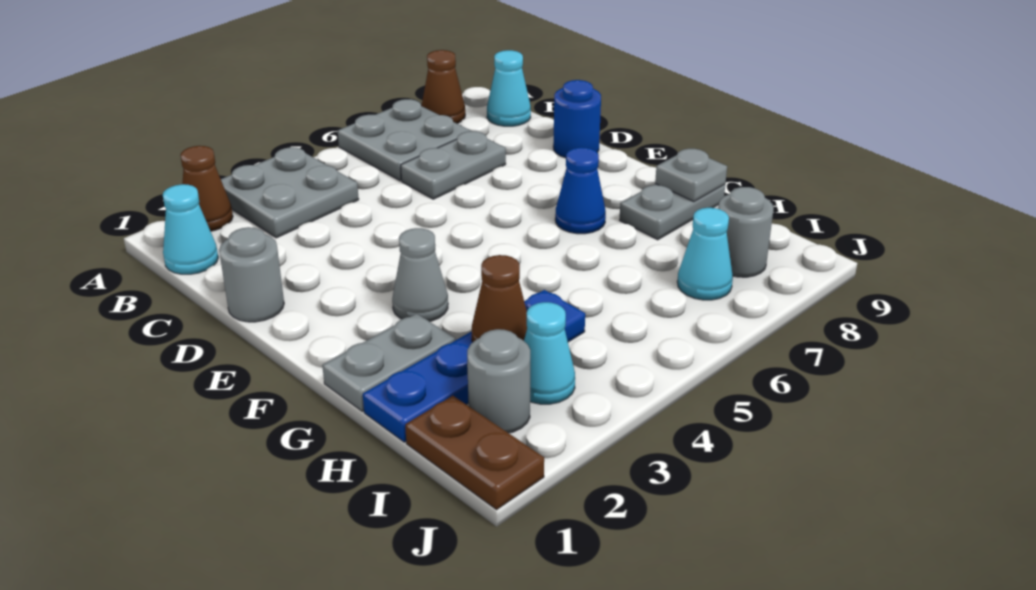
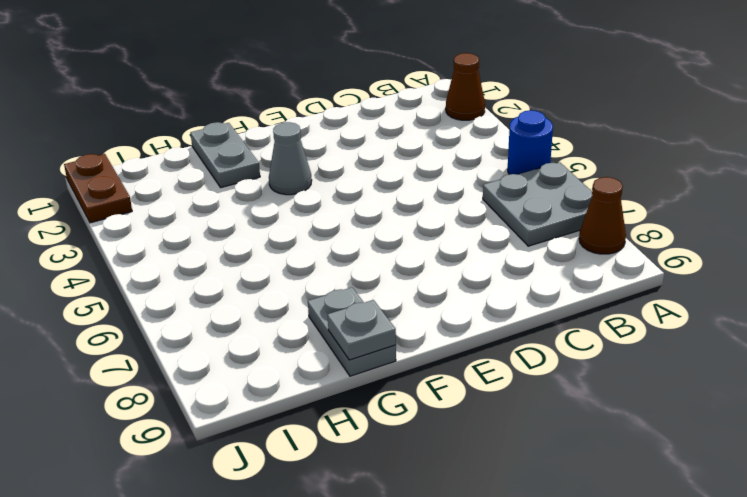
blue round brick A5 level 1 -> blue round brick D9 level 1
brown plate J1:J2 level 1 -> brown plate I1:J1 level 1
none -> grey plate A3:B4 level 1
none -> cyan cone B1 level 1
none -> cyan cone B9 level 1

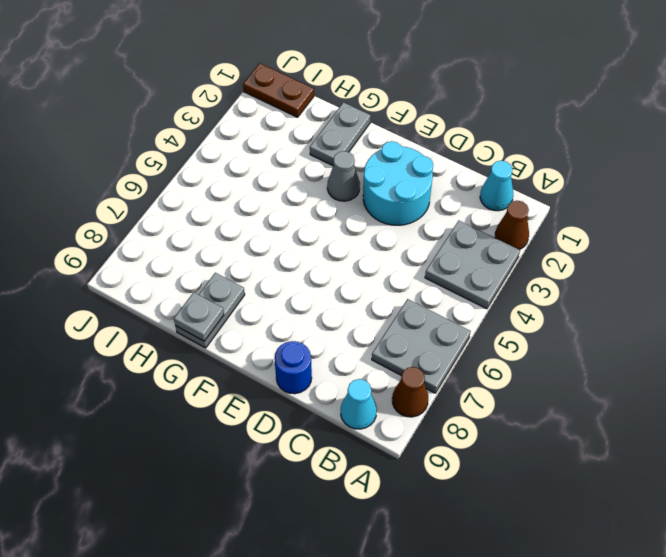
cyan round brick D2:E3 level 1 -> none
none -> grey plate C6:C7 level 1
none -> grey round brick D1 level 1
none -> blue cone F7 level 1

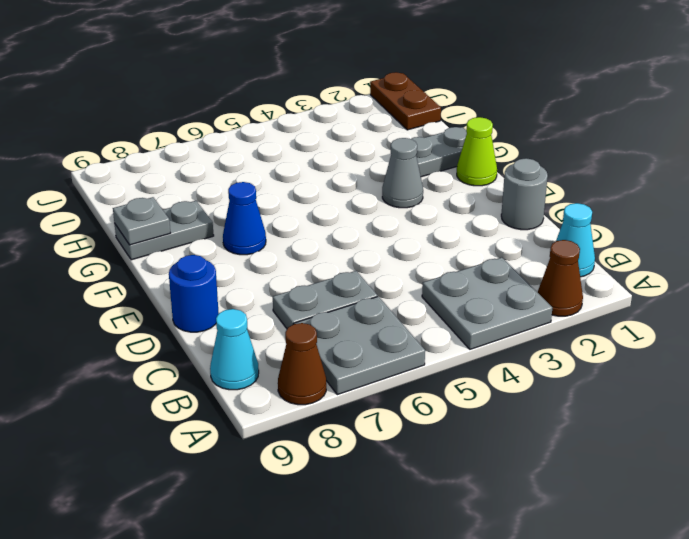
lime cone F1 level 1 -> none
none -> blue plate H1:H4 level 1
none -> grey round brick I2 level 1
none -> cyan cone I3 level 1

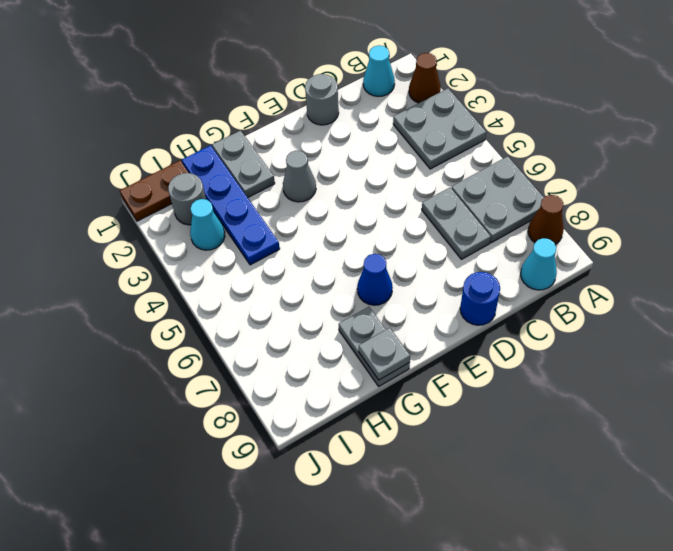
none -> cyan cone I7 level 1
none -> grey round brick I8 level 1
none -> brown cone H3 level 2

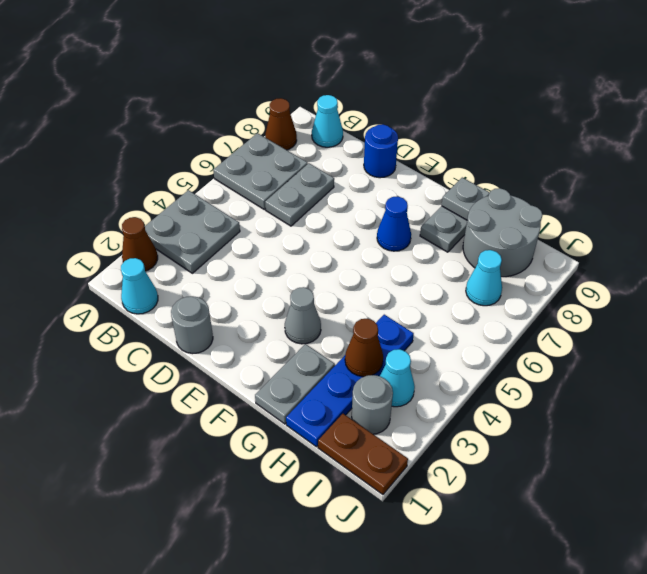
grey round brick H8:I9 level 1 -> grey round brick I8 level 1

